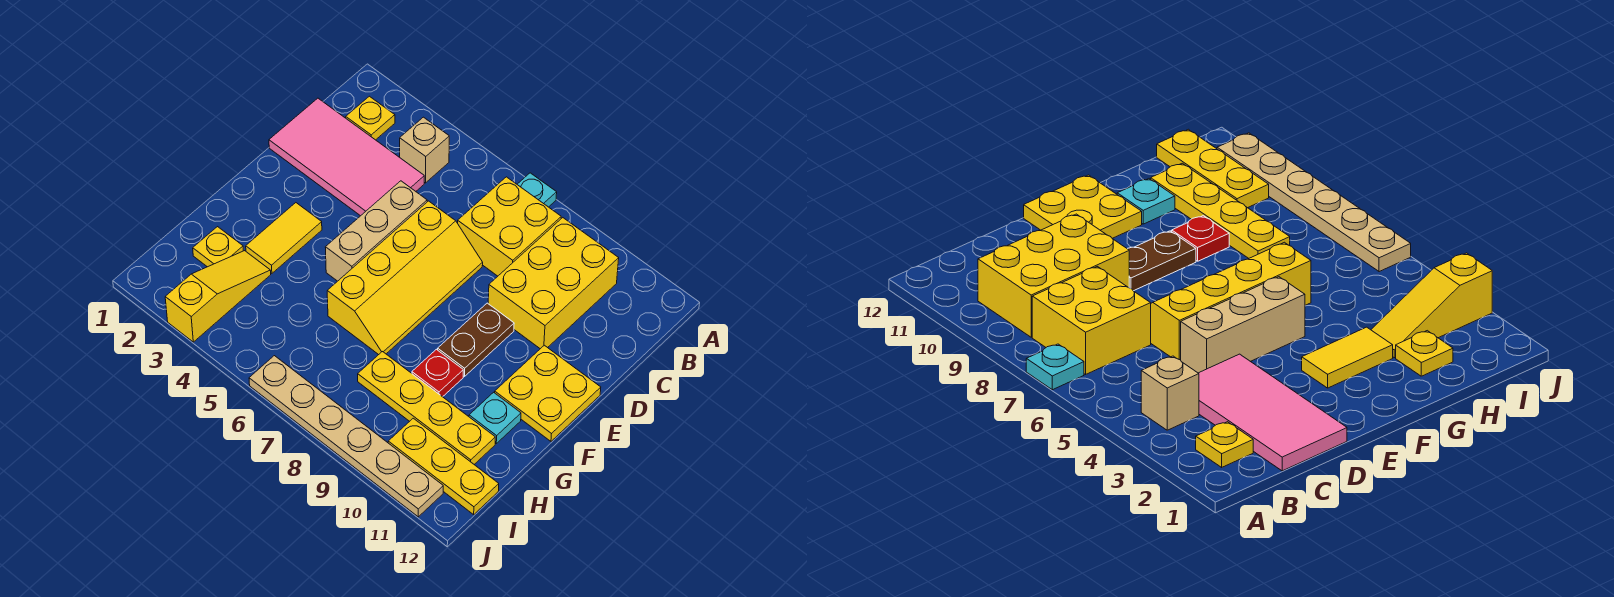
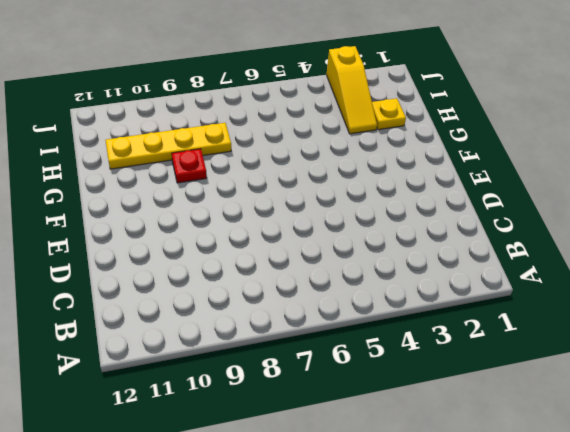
none -> cyan plate A7 level 1
none -> yellow plate B2 level 1
none -> tan brick B4 level 1

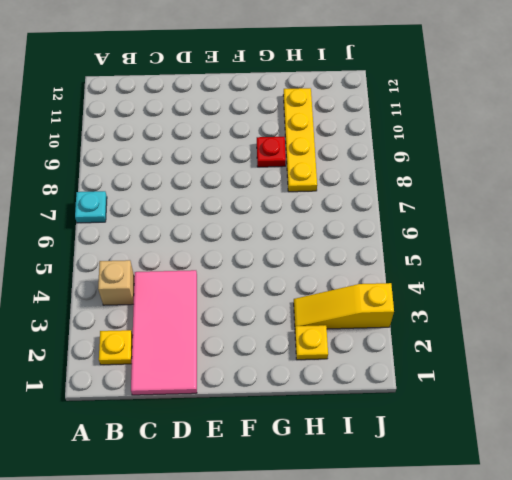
none -> yellow brick B7:C8 level 1
none -> yellow brick B9:D10 level 1
none -> tan brick D5:F5 level 1

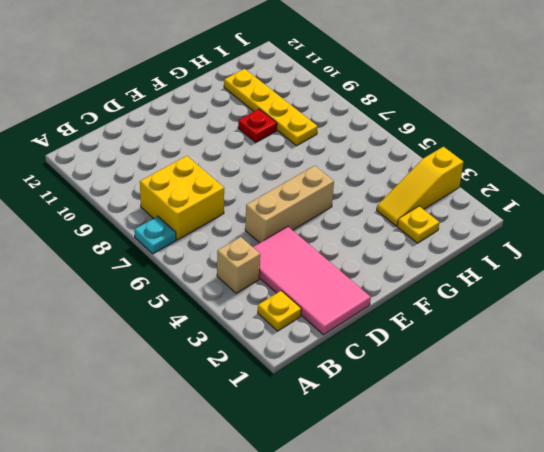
none -> yellow brick B9:D10 level 1
none -> yellow slope D6:G7 level 1 top 6
none -> brown plate E9:F9 level 1

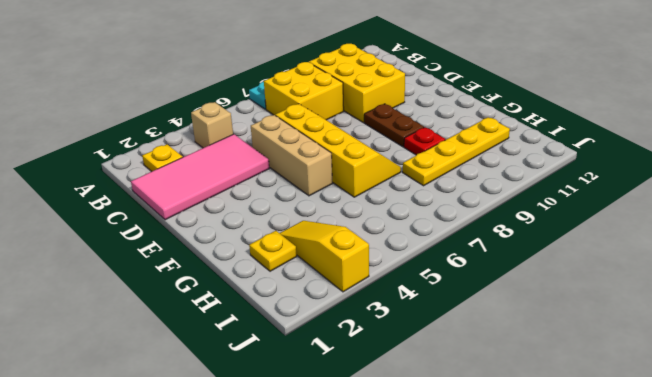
none -> yellow plate E11:F12 level 1
none -> yellow tile F3:G3 level 1
none -> cyan plate G11 level 1

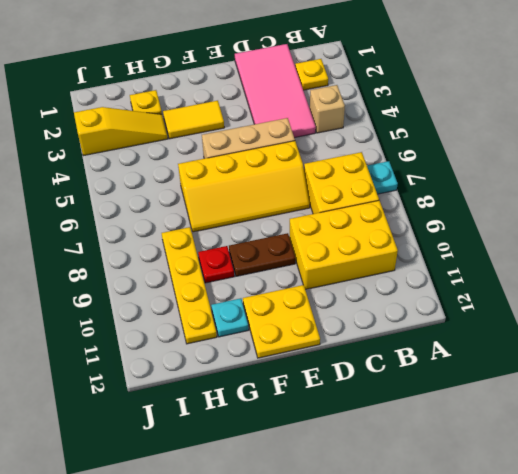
none -> yellow plate I10:I12 level 1
none -> tan plate J6:J11 level 1

